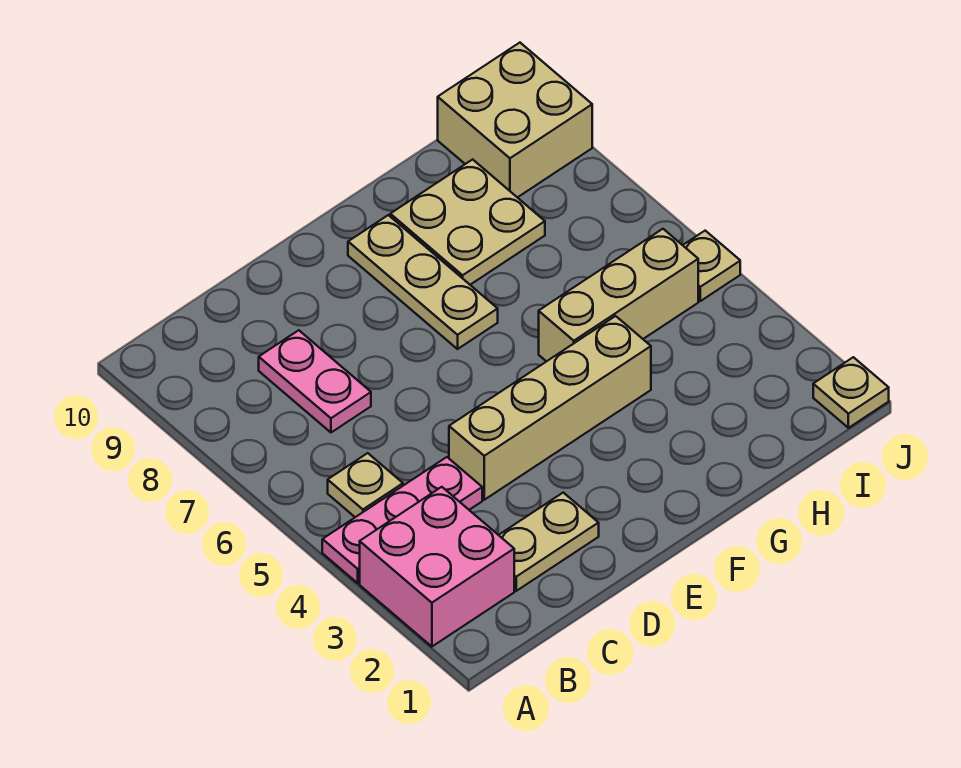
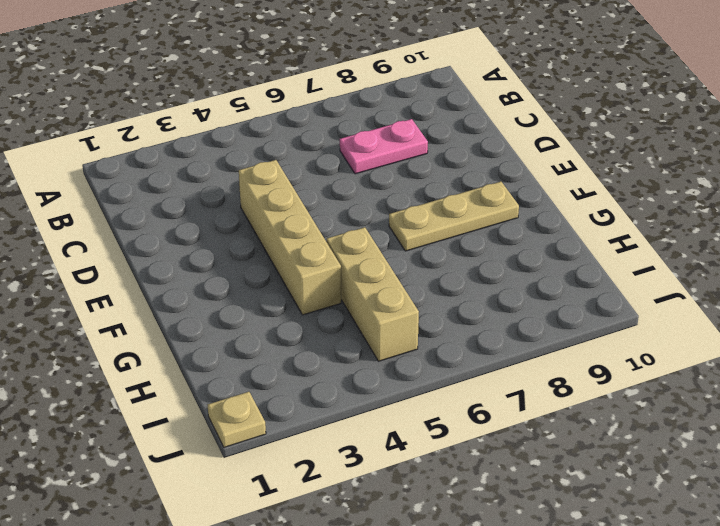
none -> pink brick A2:B3 level 1
none -> pink plate A4:C4 level 1
none -> tan plate B5 level 1

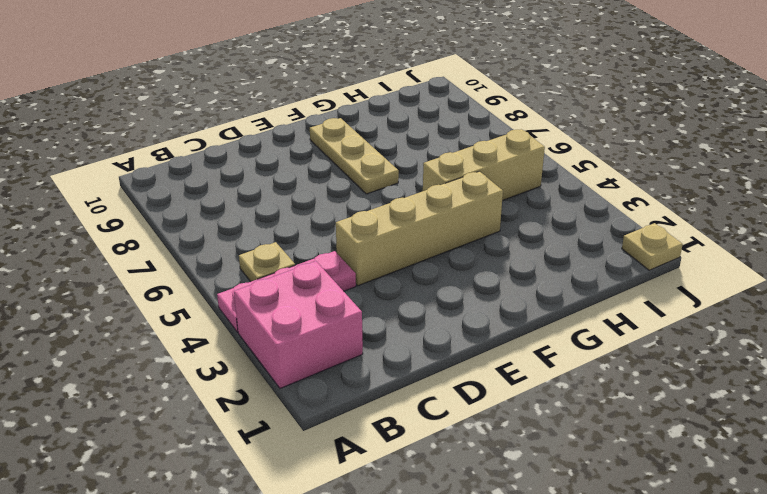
none -> tan plate C2:D2 level 1
none -> pink plate C7:C8 level 1
none -> tan plate G8:H9 level 1

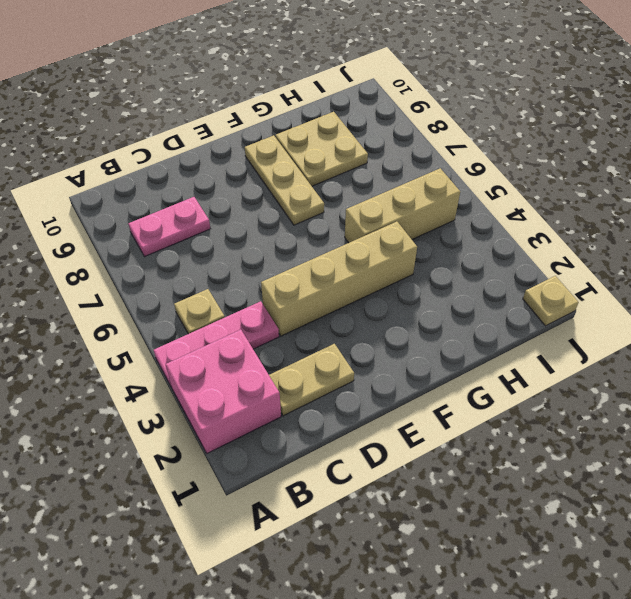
pink plate B8:C8 level 1 -> pink plate C7:C8 level 1
none -> tan brick I9:J10 level 1
none -> tan plate J5 level 1

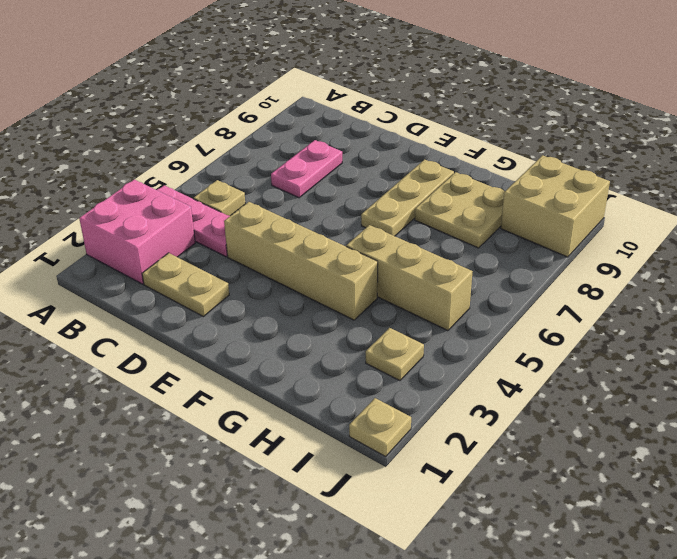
tan plate I3 level 1 -> tan plate J5 level 1

